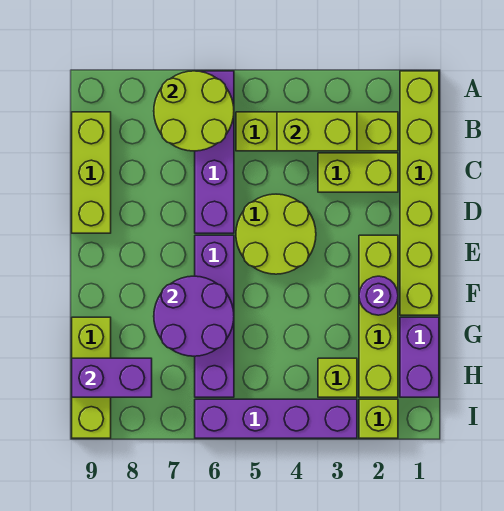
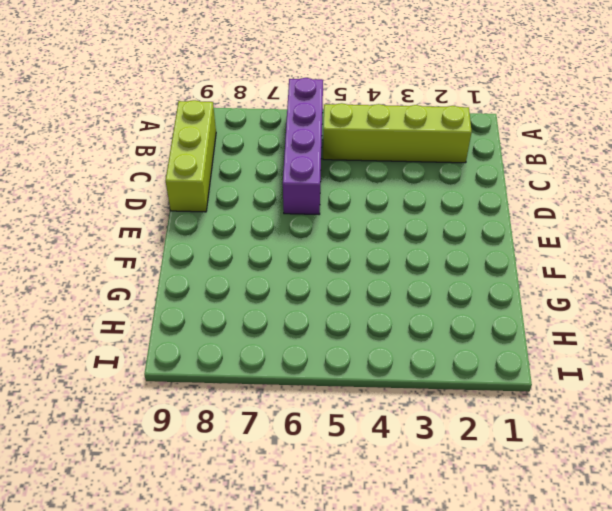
none -> lime brick A1:F1 level 1
none -> lime brick C2:C3 level 1
none -> lime round brick D4:E5 level 1

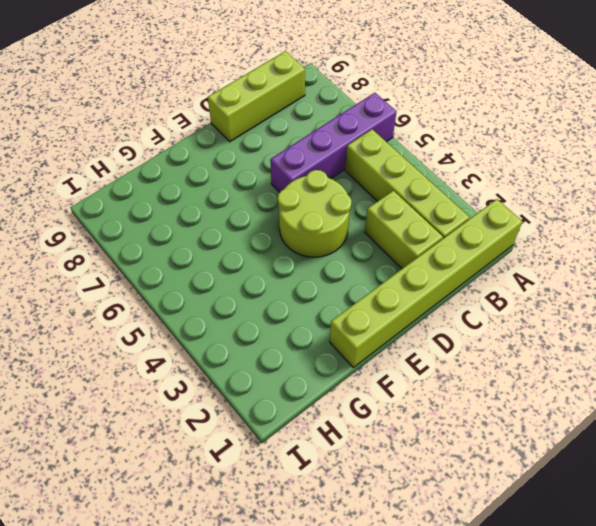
none -> lime brick E2:H2 level 1
none -> purple brick E6:H6 level 1
none -> purple brick G1:H1 level 1

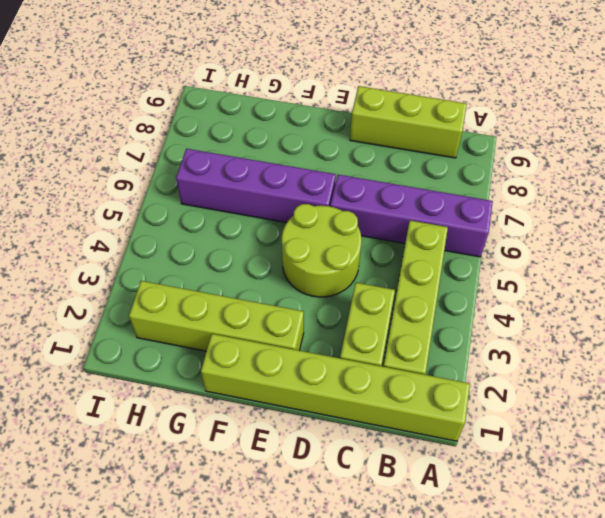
none -> purple brick G1:H1 level 1
none -> lime brick G9:I9 level 1
none -> lime brick H3 level 1

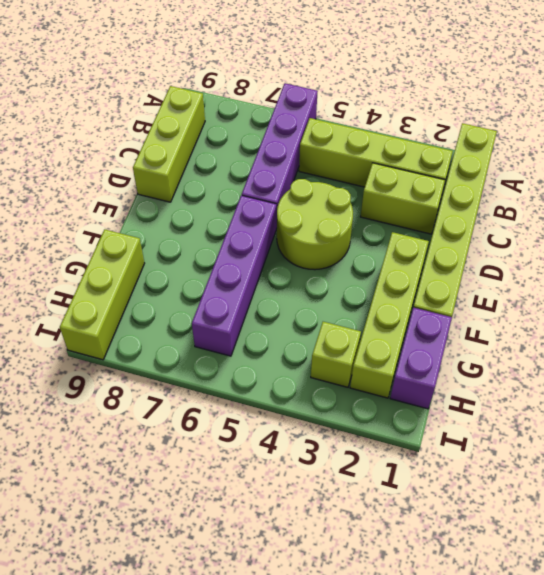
none -> lime brick I2 level 1
none -> purple brick I3:I6 level 1
none -> lime round brick A6:B7 level 2

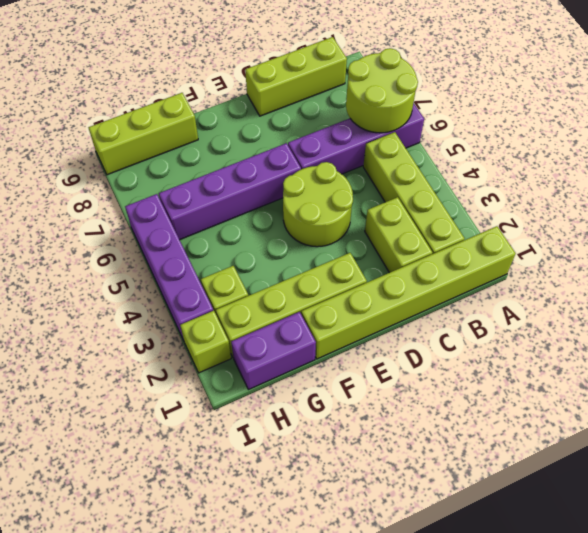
none -> lime brick B3:B4 level 2
none -> purple round brick F2 level 2
none -> purple round brick F6:G7 level 2

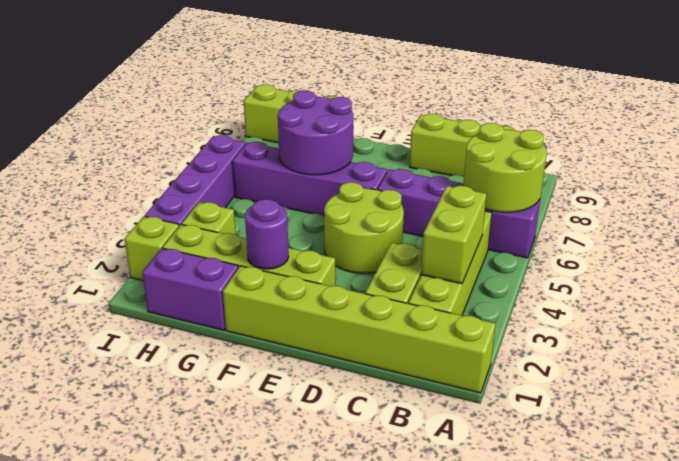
none -> purple brick H8:H9 level 2

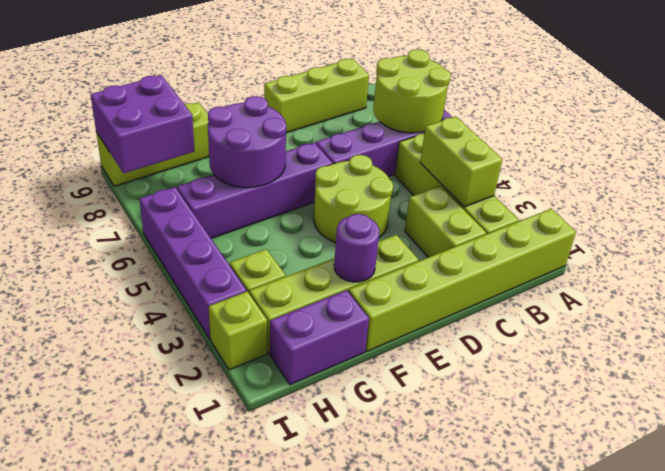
purple brick H8:I9 level 2 -> purple brick H8:H9 level 2

